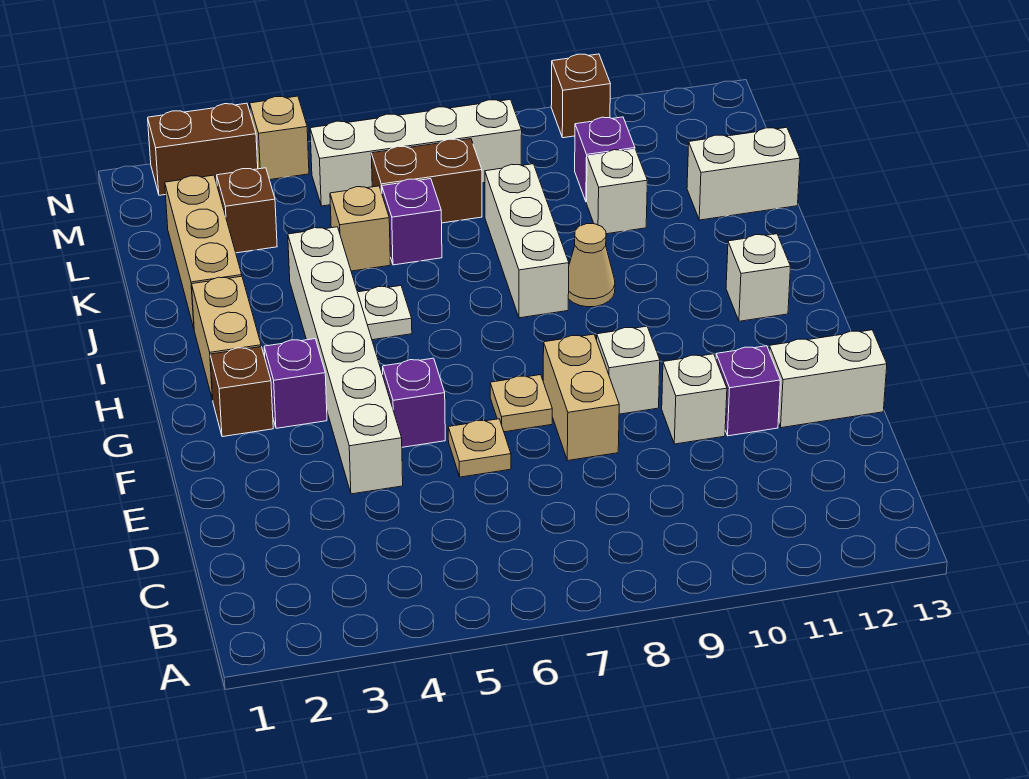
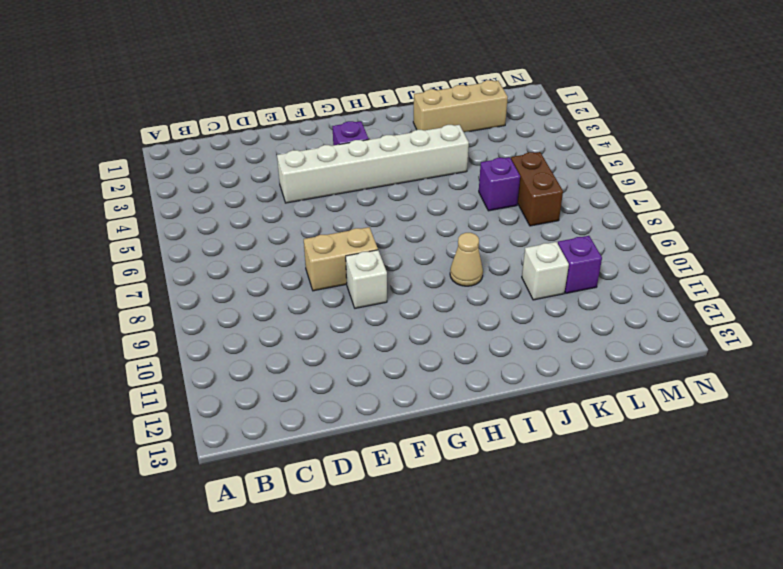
none -> tan plate E6 level 1
none -> white brick E10 level 1
none -> purple brick E11 level 1

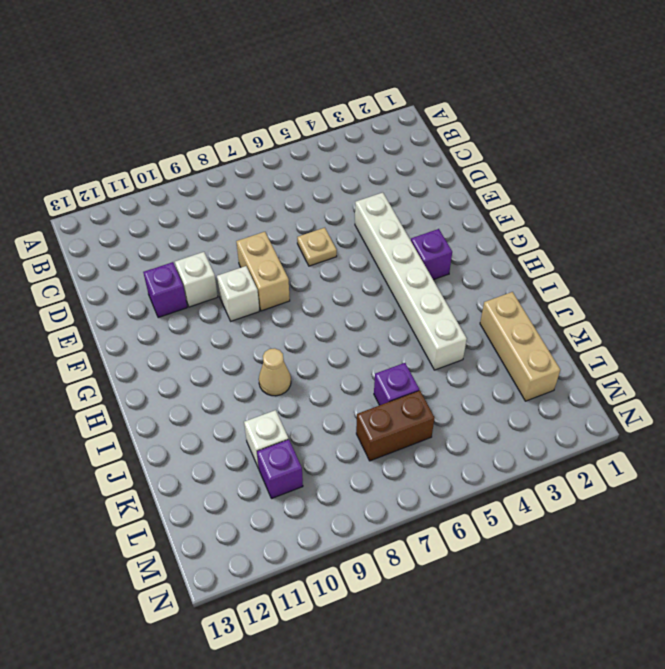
none -> white brick E12:E13 level 1
none -> purple brick F5 level 1
none -> tan plate F7 level 1

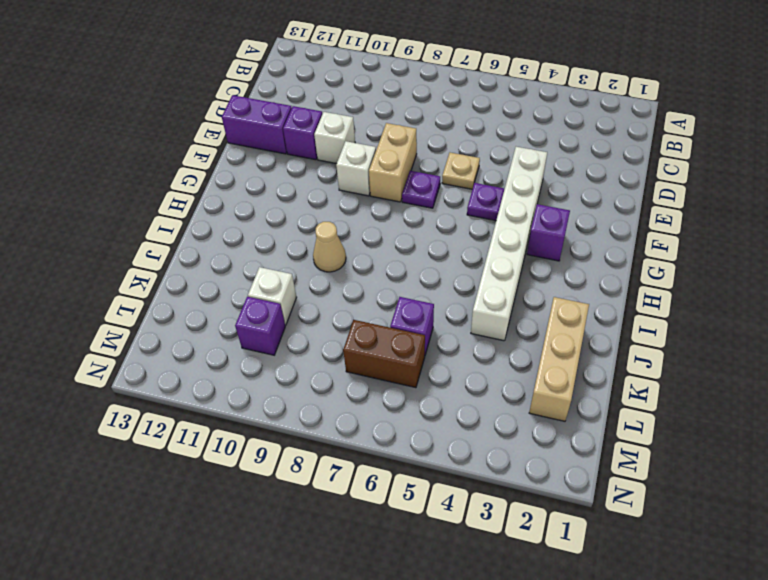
purple brick E12:E13 level 1 -> white brick E12:E13 level 1
purple plate F5 level 1 -> purple brick F5 level 1
purple plate F7 level 1 -> tan plate F7 level 1
none -> brown brick G2 level 1
none -> tan brick H2:I2 level 1
none -> white brick H12 level 1

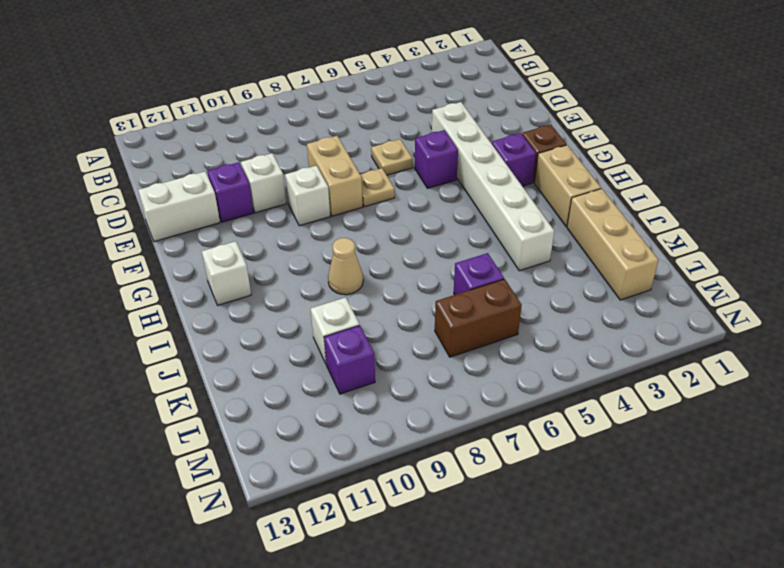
none -> white plate I5 level 1
none -> white brick I8:K8 level 1
none -> tan brick K5 level 1

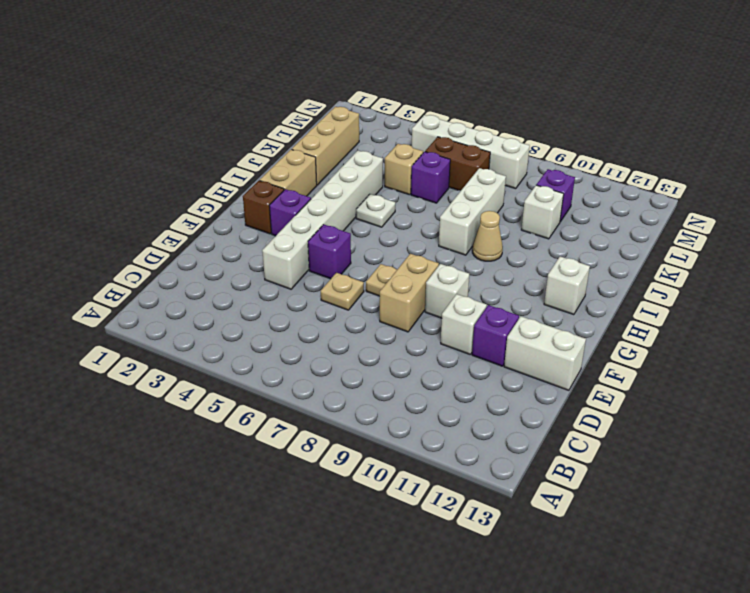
none -> white brick K12:K13 level 1
none -> brown brick L3 level 1
none -> brown brick N2:N3 level 1

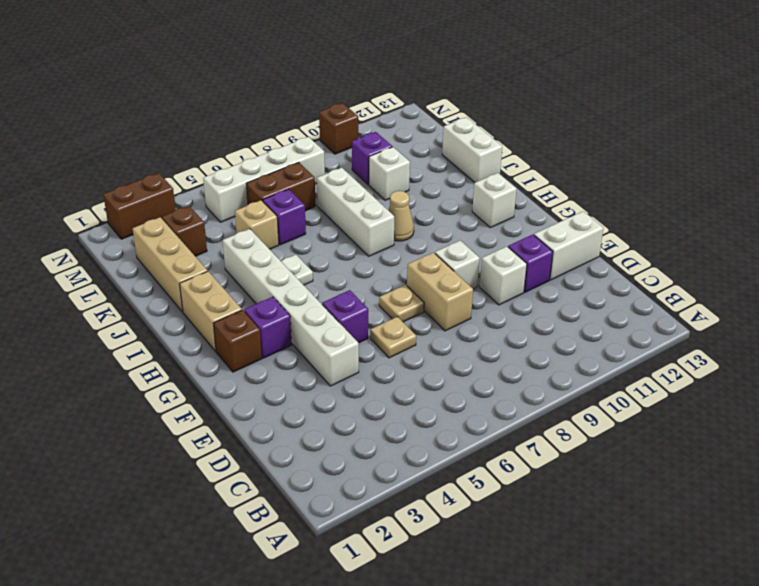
white brick J13:K13 level 1 -> white brick K12:K13 level 1
none -> tan brick N4 level 1

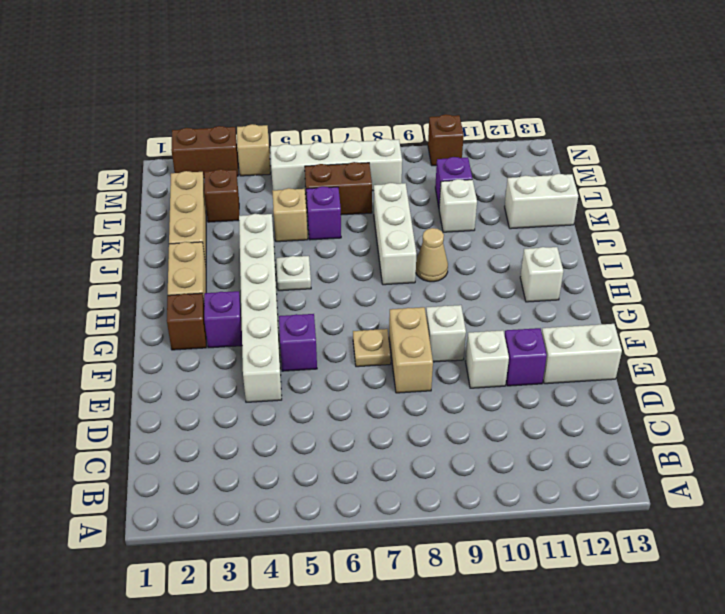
none -> tan plate E6 level 1

